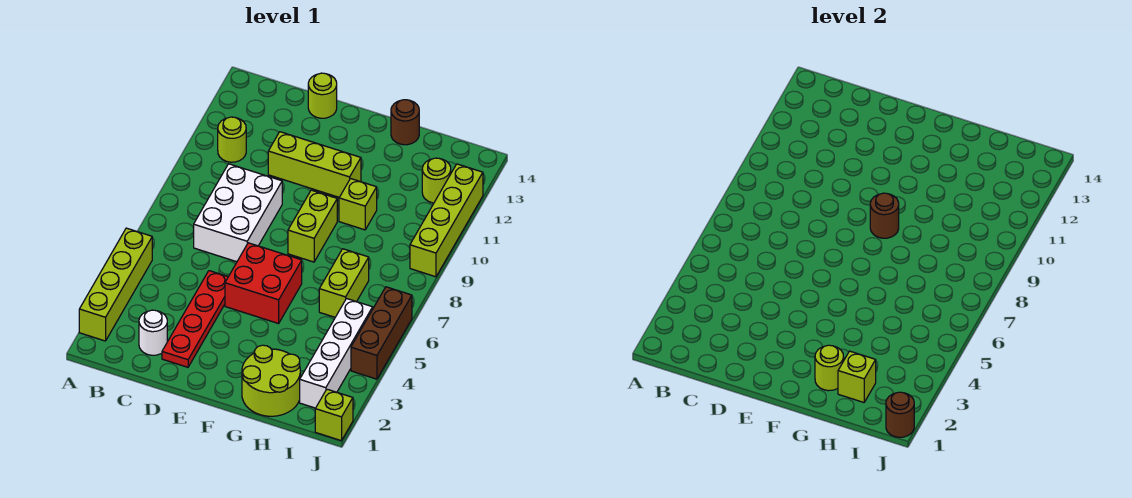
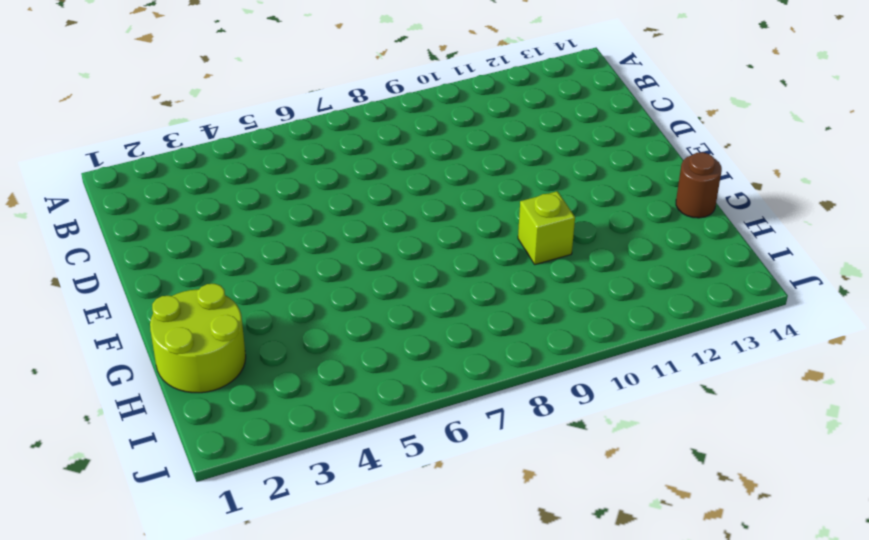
none -> lime brick A2:A5 level 1
none -> lime round brick B11 level 1
none -> white round brick C2 level 1

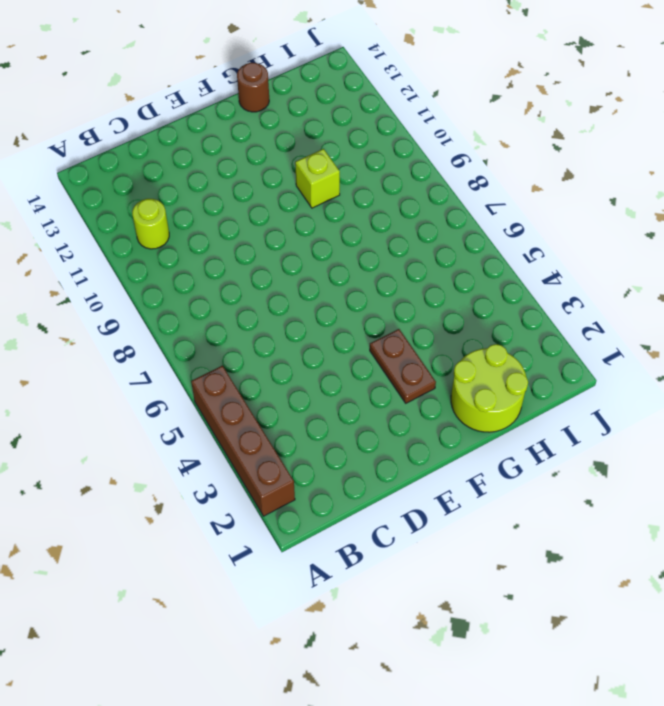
brown brick A2:A5 level 1 -> lime brick A2:A5 level 1
brown plate F3:F4 level 1 -> none
none -> white round brick C2 level 1
none -> white brick C7:D9 level 1
none -> red plate D2:D5 level 1

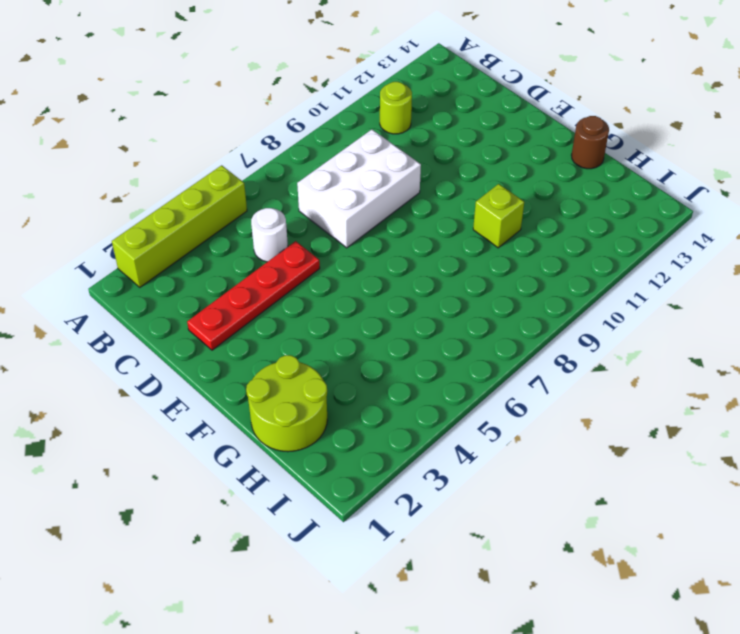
white round brick C5 level 1 -> white round brick C2 level 1
none -> lime brick D11:F11 level 1
none -> lime round brick D14 level 1
none -> red brick E5:F6 level 1

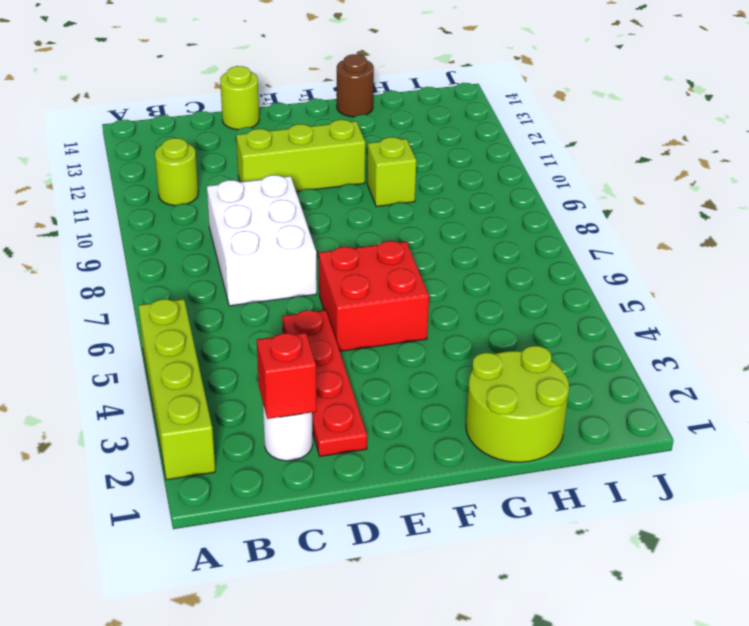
red brick C2 level 2 -> none
none -> lime brick F8:F9 level 1
none -> lime brick H6:H7 level 1
none -> white brick I2:I5 level 1

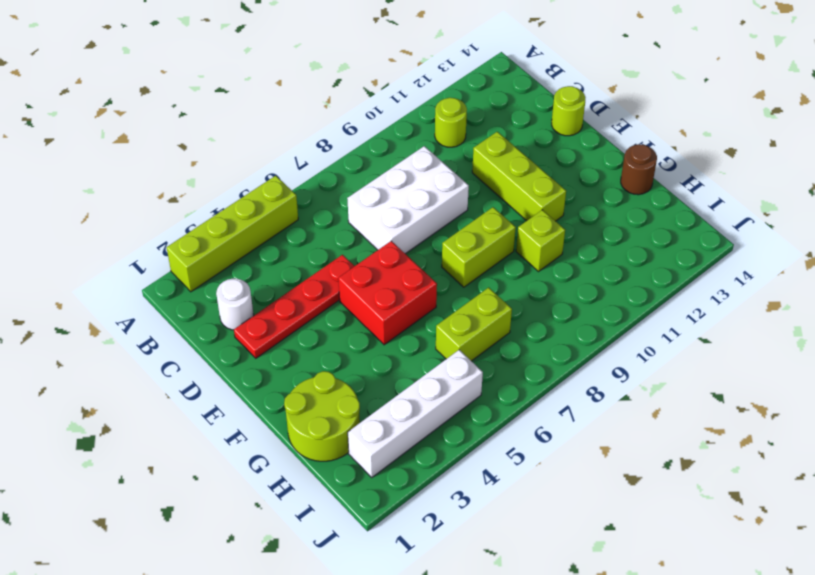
none -> lime round brick I12 level 1
none -> lime brick J1 level 1
none -> brown brick J4:J6 level 1

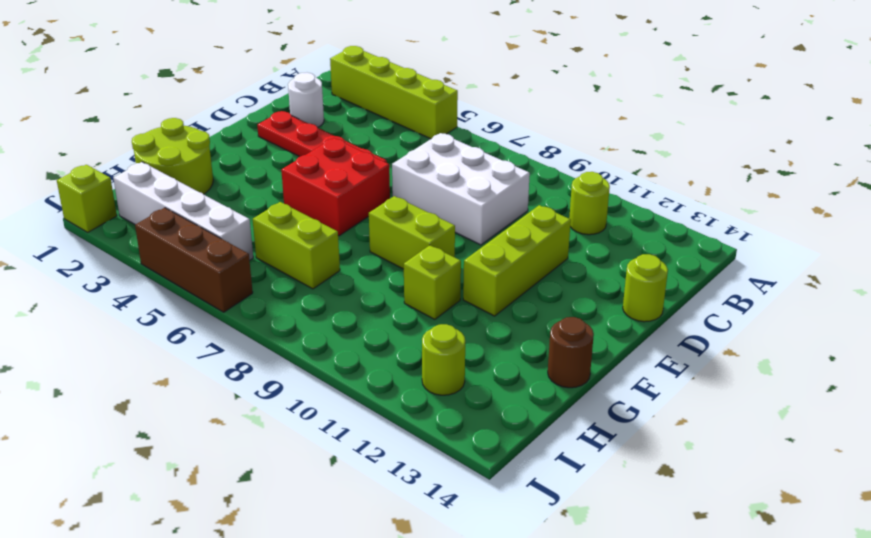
none -> lime brick J9:J12 level 1
none -> brown round brick F9 level 2
none -> lime round brick G2 level 2

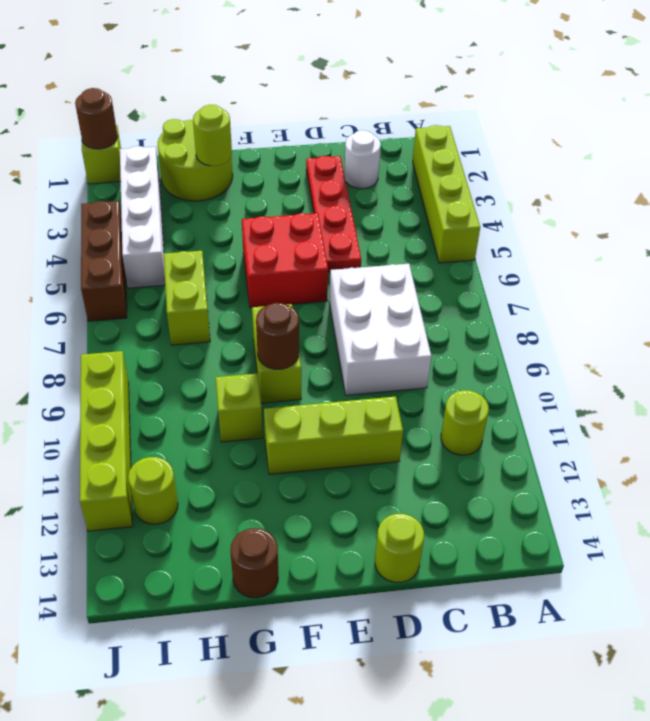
none -> lime brick H2 level 2

